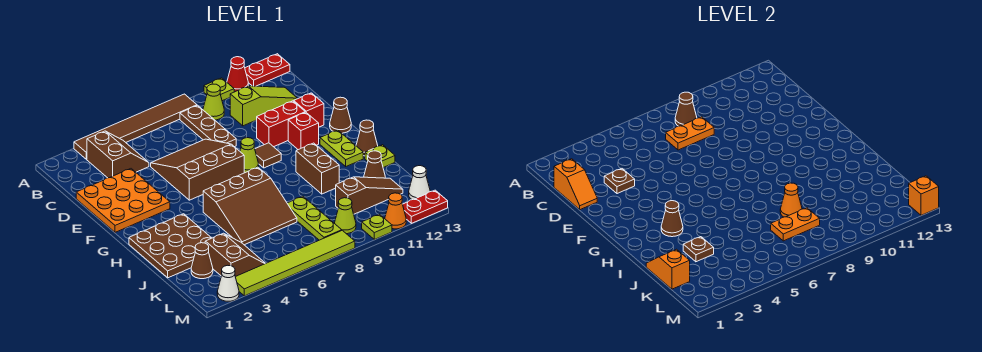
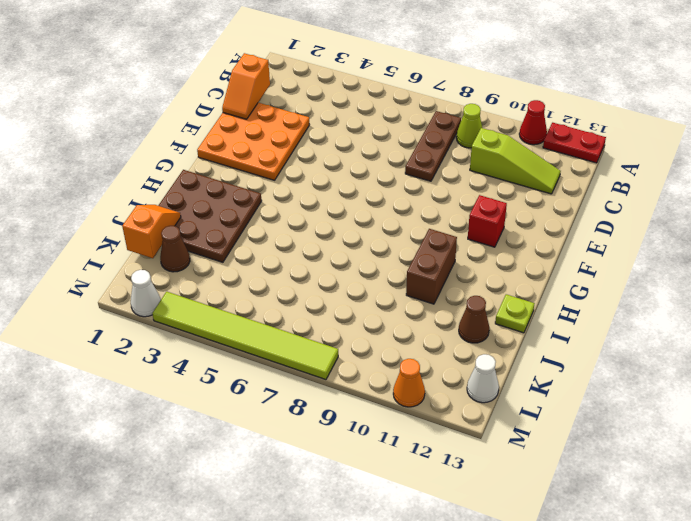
none -> brown tile A3:A8 level 1
none -> lime plate A10 level 1
none -> brown slope B3:C4 level 1 top 3
none -> brown slope D5:F7 level 1 top F

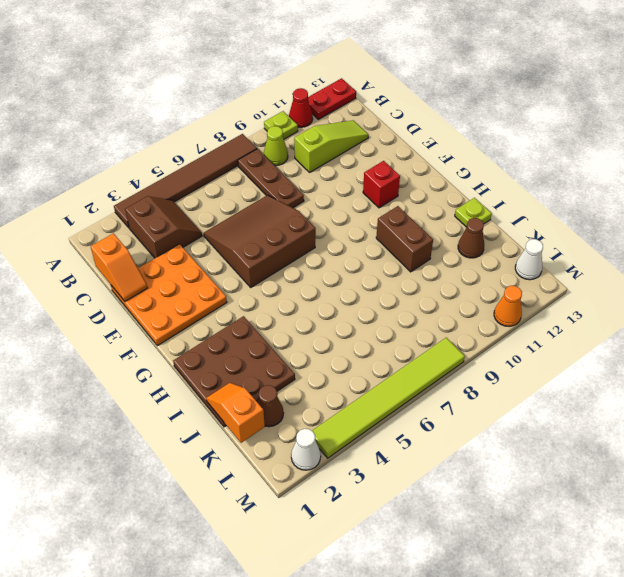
none -> red brick E10:E11 level 1
none -> red brick E12 level 1
none -> lime cone F8 level 1
none -> brown tile F9 level 1

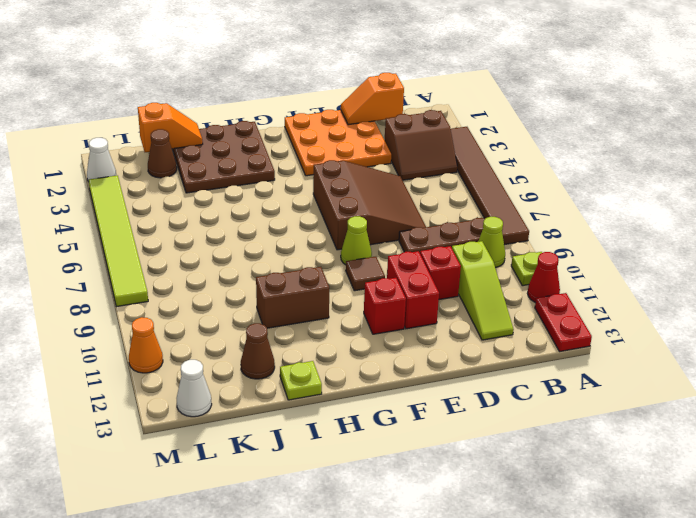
red brick D10 level 1 -> red brick E12 level 1
none -> brown cone F13 level 1
none -> lime plate G12:H12 level 1
none -> brown slope H5:J7 level 1 top H
none -> brown cone H13 level 1

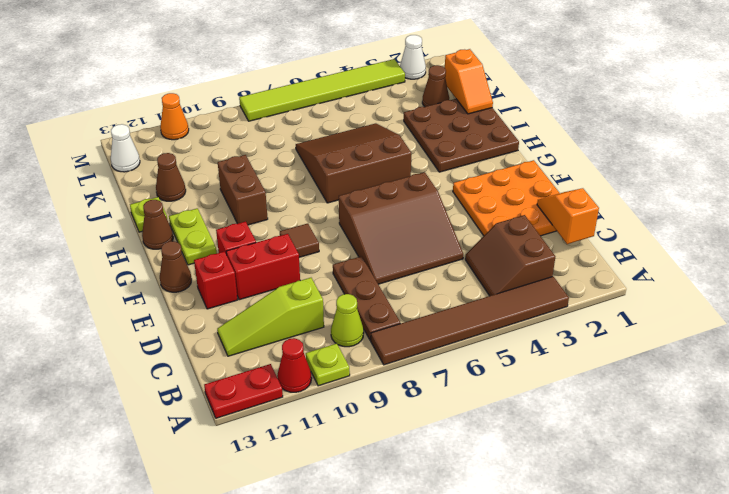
none -> lime cone F8 level 1
none -> lime plate J8:L8 level 1
none -> brown slope K3:L4 level 1 top 3
none -> brown slope K10:K12 level 1 top 10

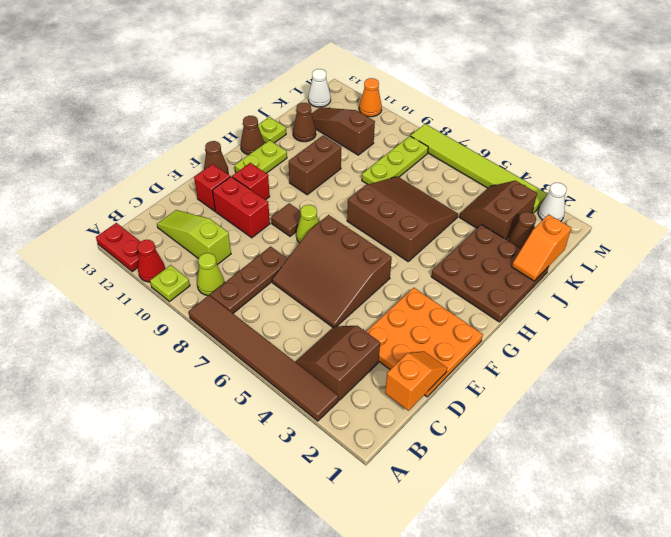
none -> lime cone L9 level 1
none -> lime plate M10 level 1
none -> red plate M12:M13 level 1
none -> brown cone B8 level 2

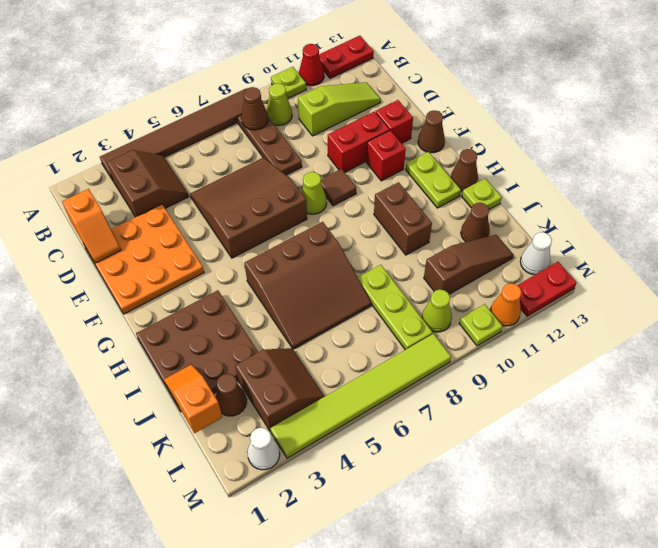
none -> orange plate C7:C8 level 2
none -> brown plate D3 level 2
none -> brown cone H3 level 2
none -> brown plate J3 level 2

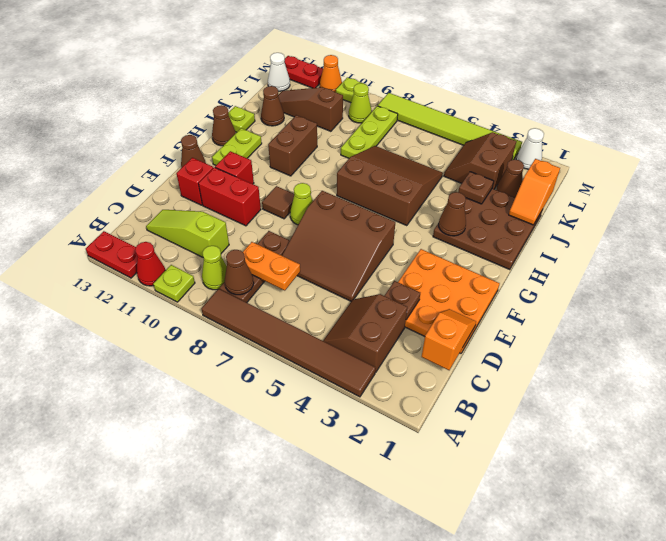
none -> orange cone J8 level 2
none -> orange plate K7:K8 level 2
none -> orange brick M13 level 2

